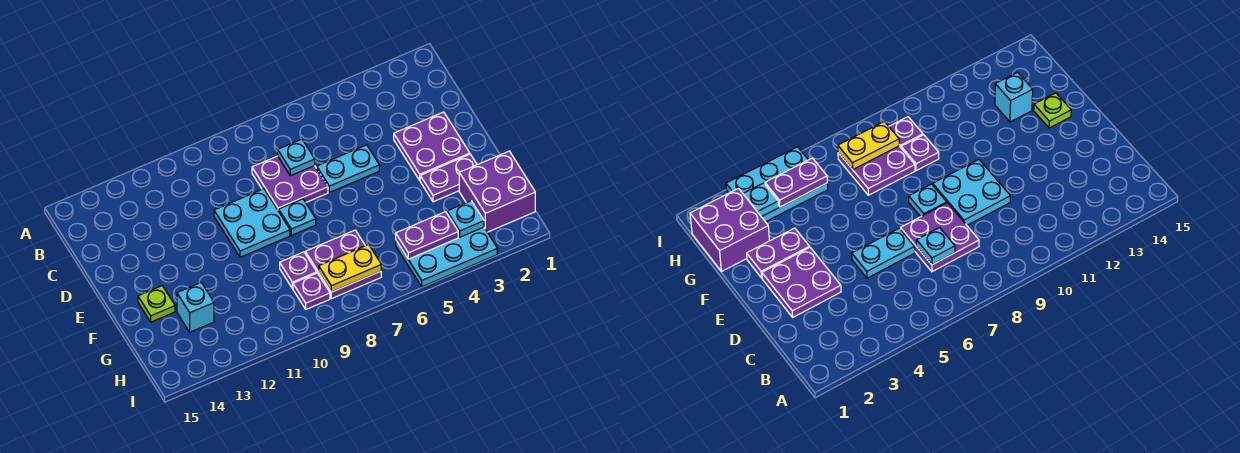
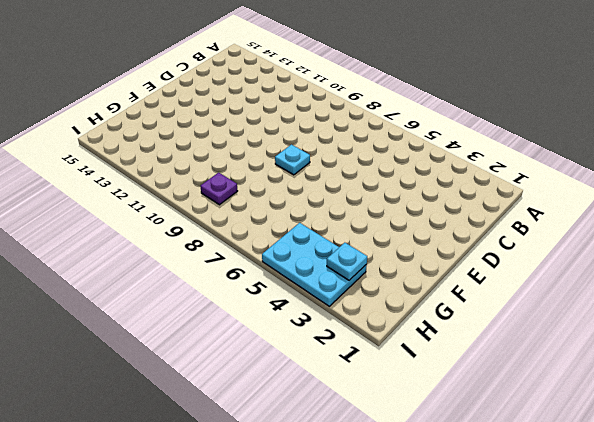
none -> purple plate C7:D8 level 1
none -> purple plate D2:E3 level 1
none -> cyan plate D5:D6 level 1

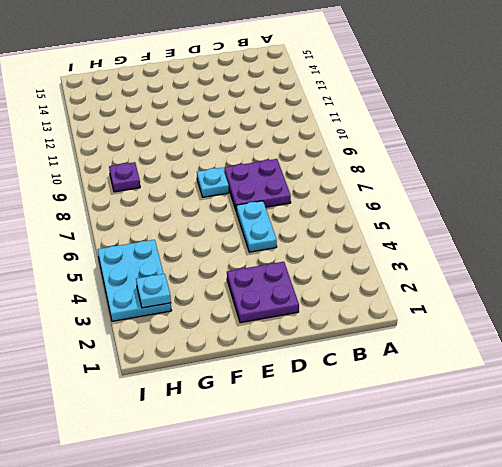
none -> cyan plate D9:E10 level 1
none -> purple plate F2:F3 level 1
none -> lime plate F14 level 1

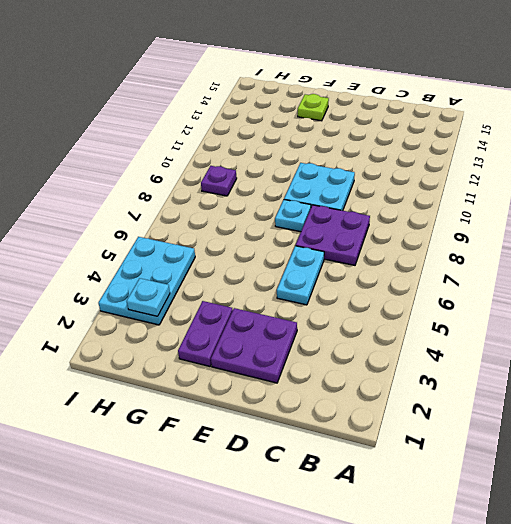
none -> purple brick G1:H2 level 1
none -> purple plate G7:H8 level 1
none -> purple plate G9 level 1

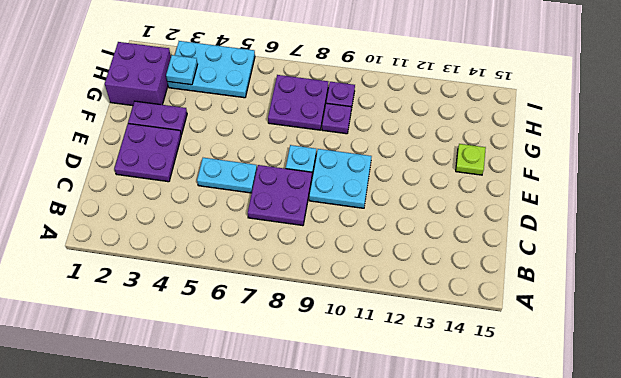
none -> cyan brick G13 level 1
none -> cyan plate C7 level 2
none -> purple plate H4:H5 level 2

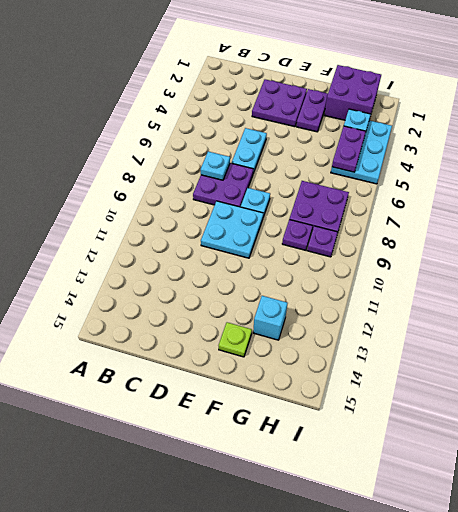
none -> yellow plate H7:H8 level 2

